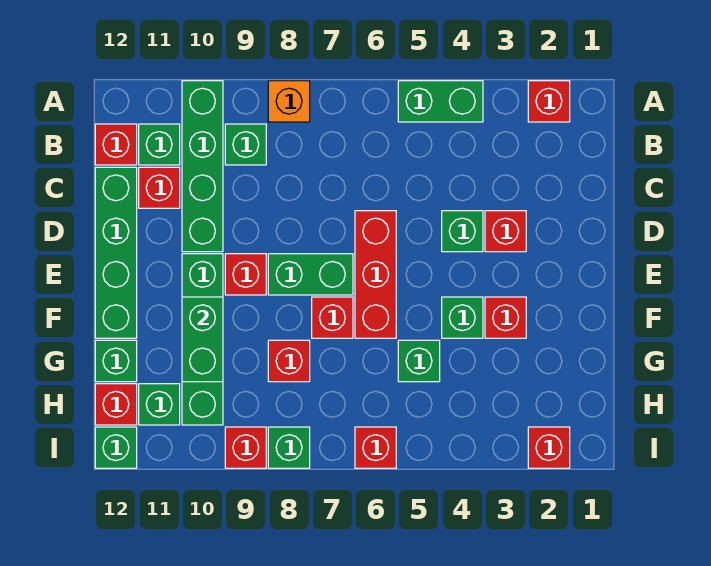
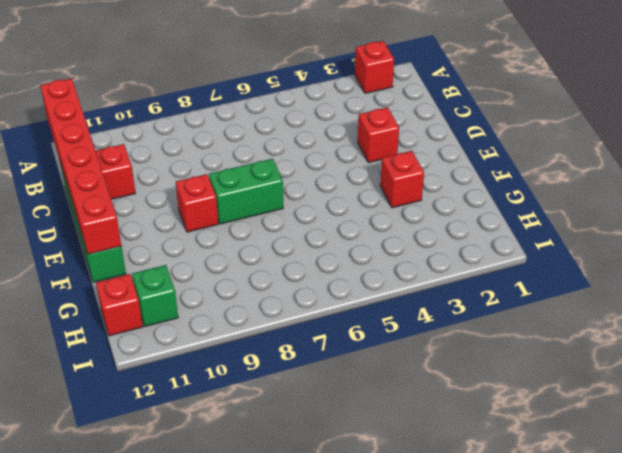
red brick A12:F12 level 2 -> none
none -> green brick A4:A5 level 1
none -> orange brick A8 level 1
none -> green brick A10:D10 level 1

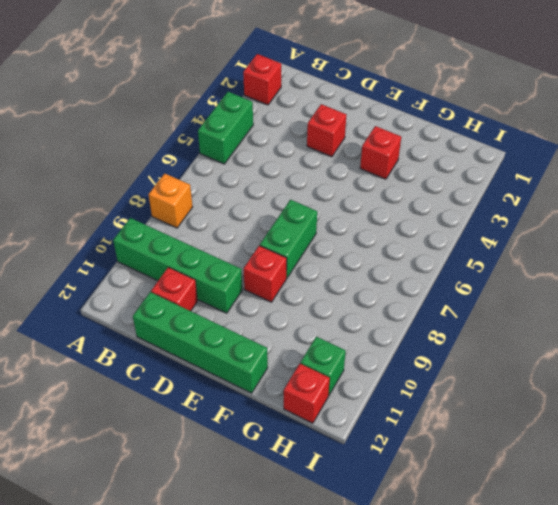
none -> green brick B9 level 1
none -> green brick B11 level 1
none -> red brick B12 level 1

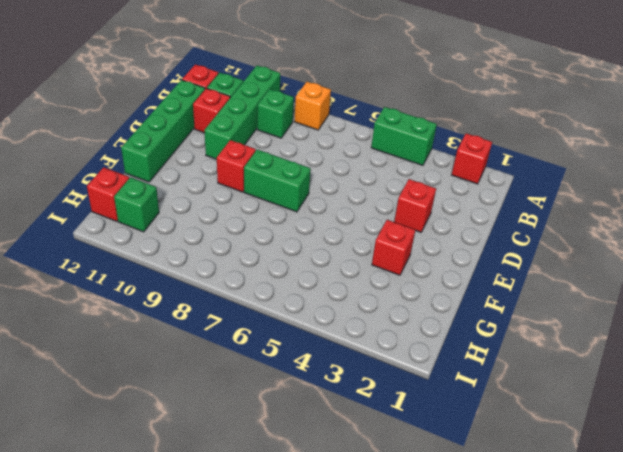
none -> green brick D4 level 1
none -> red brick D6:F6 level 1
none -> green brick E10:H10 level 1

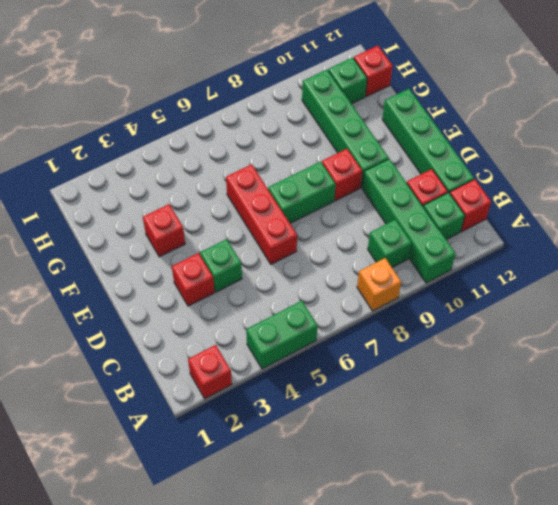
none -> green brick F4 level 1
none -> red brick F7 level 1
none -> green brick G5 level 1

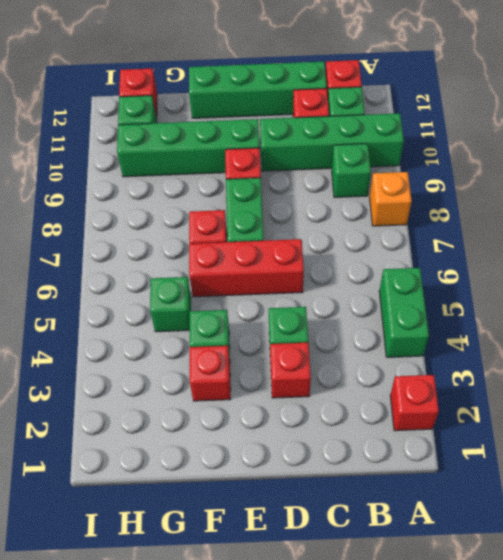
none -> red brick G8 level 1
none -> green brick G12 level 1
none -> red brick I2 level 1

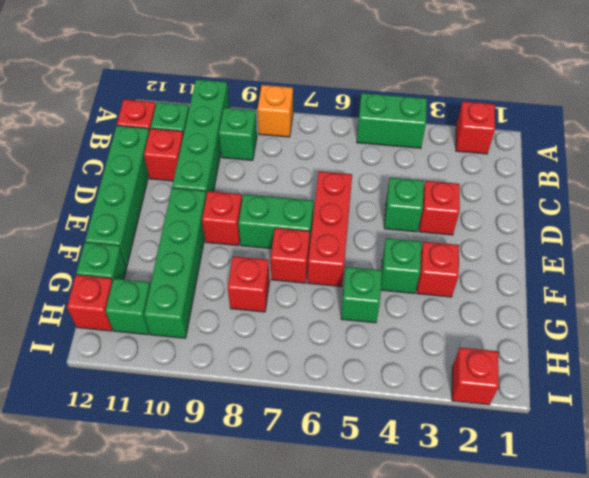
none -> red brick I6 level 1
none -> green brick I8 level 1
none -> red brick I9 level 1

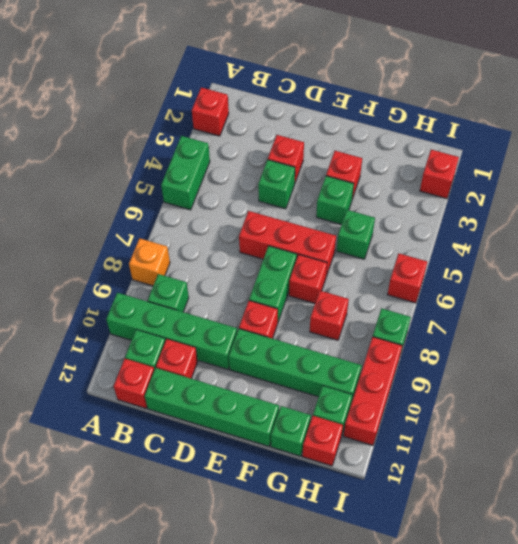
red brick I9:I11 level 1 -> red brick I9 level 1
none -> green brick I12 level 1
none -> green brick F10:G10 level 2

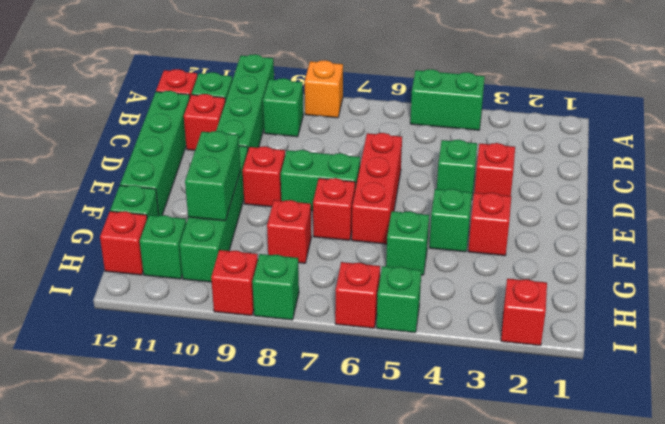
green brick I5 level 1 -> green brick I12 level 1
none -> red brick A2 level 1

